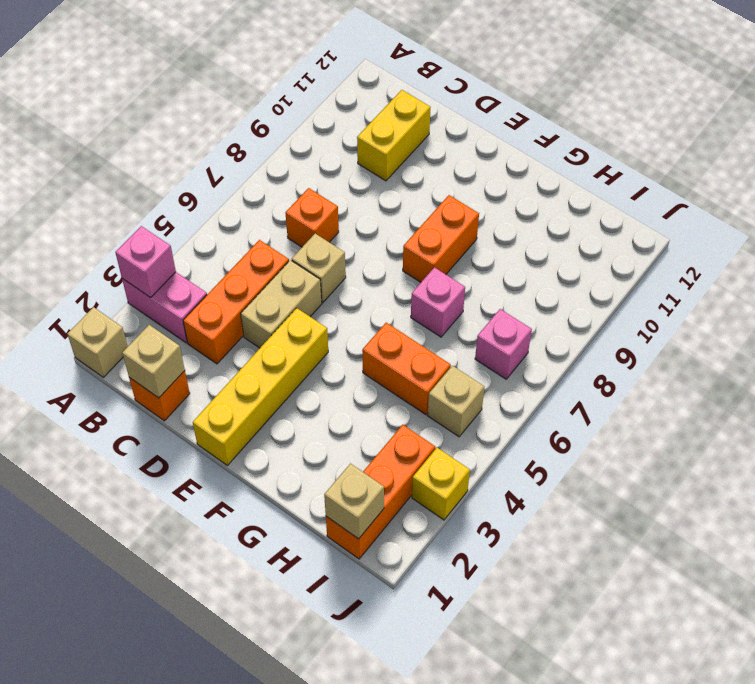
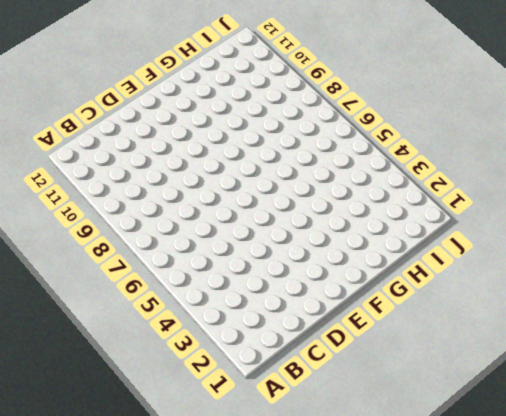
none -> tan brick A1 level 1
none -> pink brick A3:B3 level 1
none -> orange brick C1 level 1

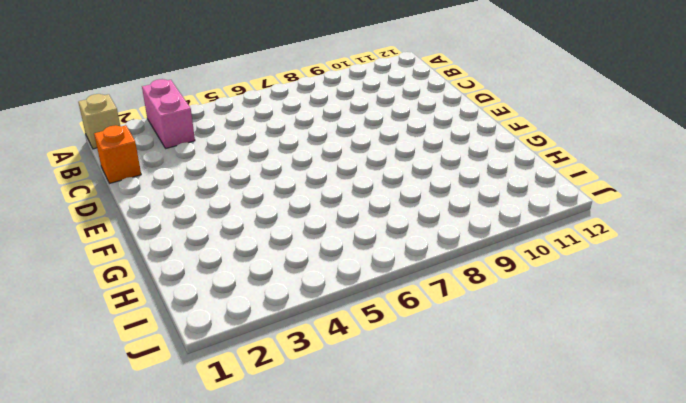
none -> orange brick C3:C5 level 1
none -> orange brick C7 level 1
none -> yellow brick C10:C11 level 1

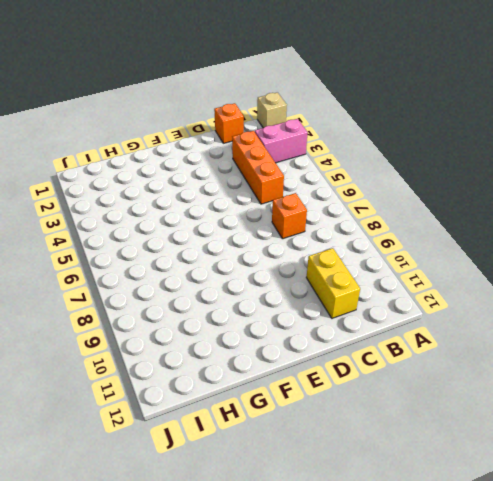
none -> tan brick D4:D5 level 1
none -> tan brick D6 level 1
none -> yellow brick E1:E4 level 1

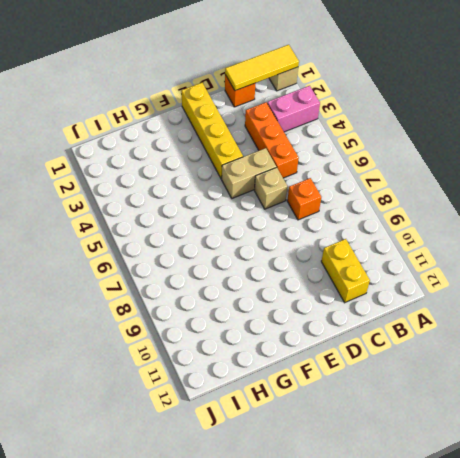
yellow tile A1:C1 level 2 -> tan brick C1 level 2
tan brick D5:E5 level 1 -> tan brick D4:D5 level 1
none -> orange brick F8:F9 level 1
none -> orange brick G5:H5 level 1
none -> pink brick G7 level 1

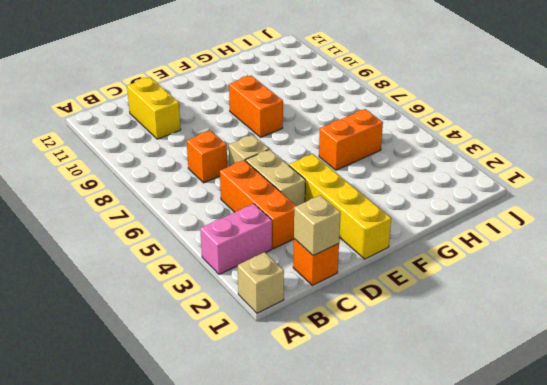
none -> pink brick G7 level 1
none -> orange brick I1:I3 level 1
none -> tan brick I5 level 1

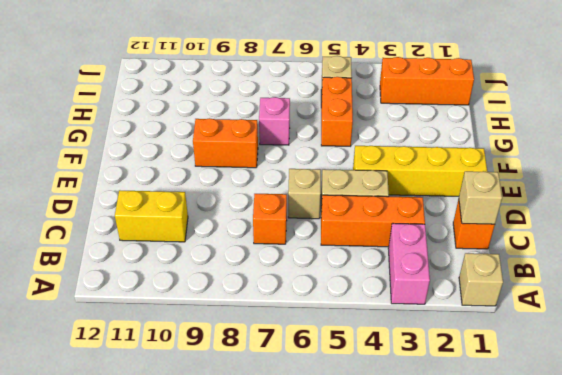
none -> pink brick I7 level 1
none -> yellow brick J3 level 1
none -> pink brick A3 level 2

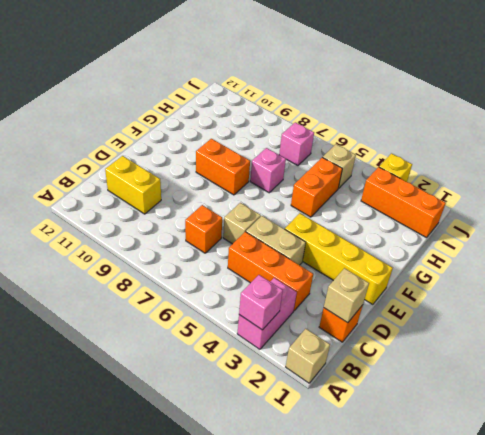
none -> tan brick I1 level 2

